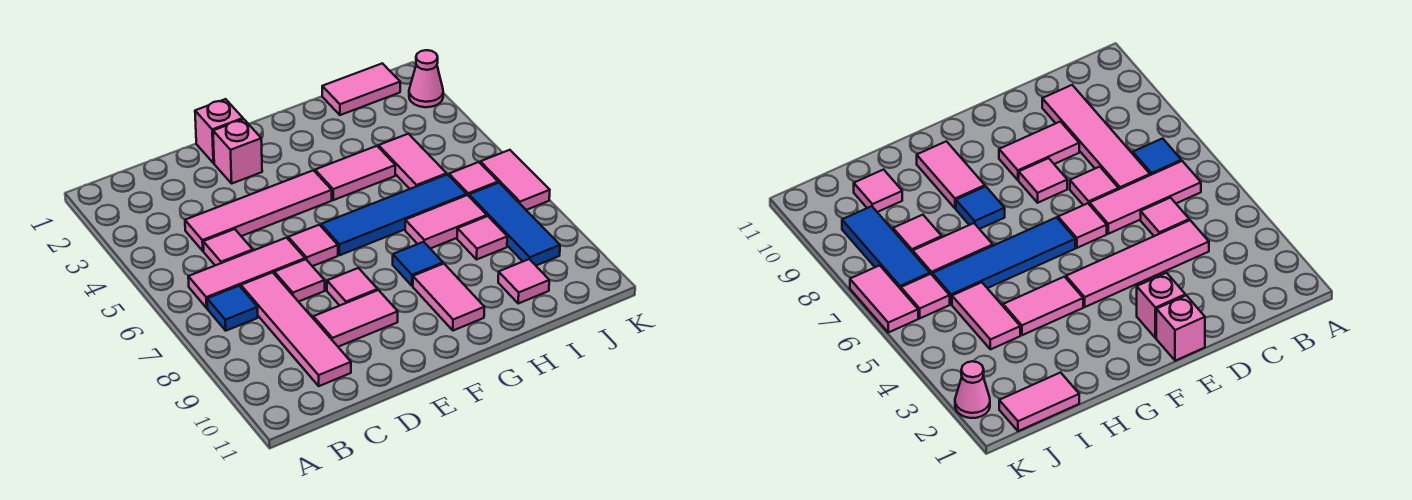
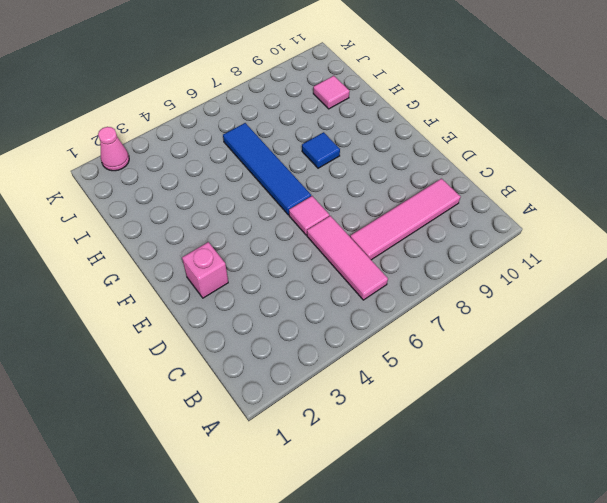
none -> blue tile B7 level 1
none -> pink tile C4:F4 level 1
none -> pink tile C5 level 1

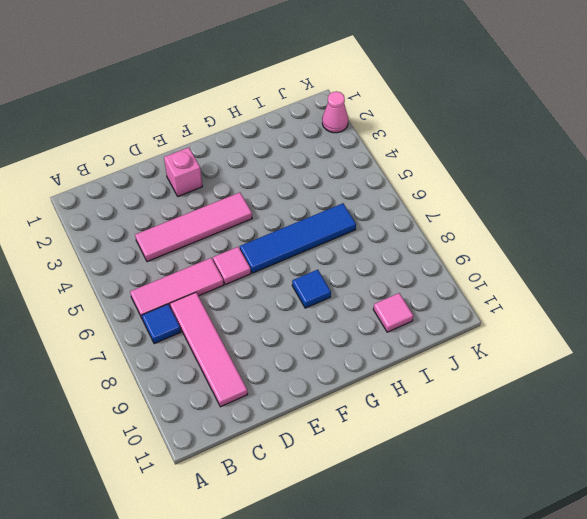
none -> pink tile C5 level 1
none -> pink tile D7 level 1
none -> pink tile D9:E9 level 1

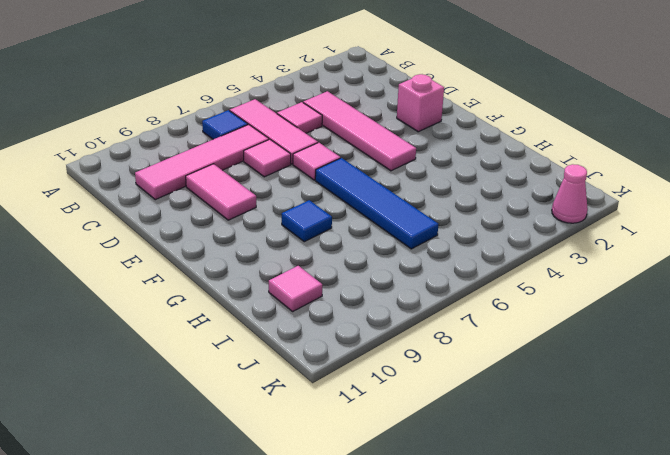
none -> pink brick E1 level 1
none -> pink tile E8 level 1
none -> pink tile G4:H4 level 1

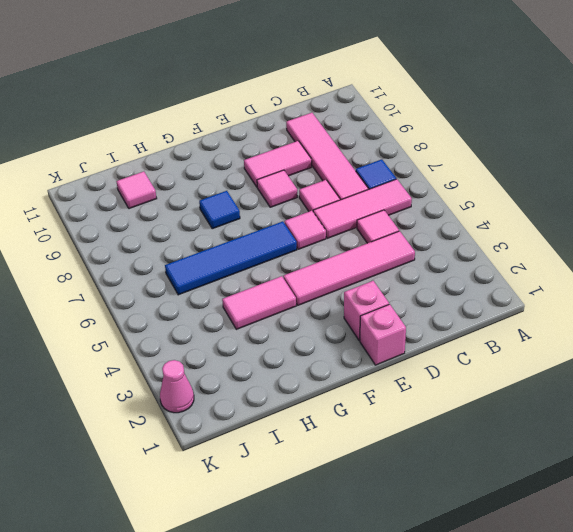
none -> pink tile G9:G10 level 1
none -> pink tile H7:I7 level 1
none -> pink tile I1:J1 level 1

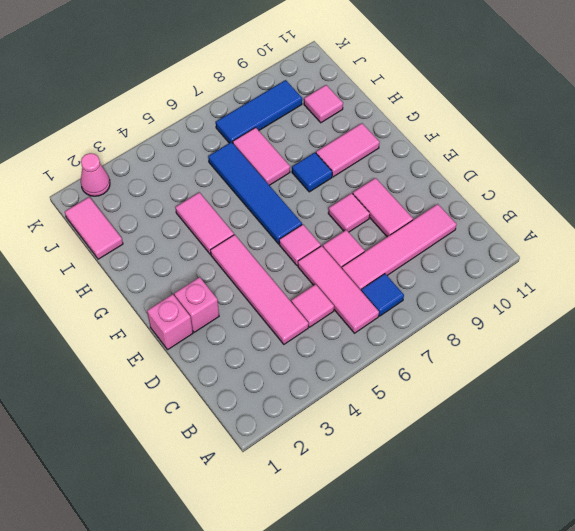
none -> pink tile I4:I5 level 1
none -> pink tile I8 level 1
none -> pink tile J6 level 1

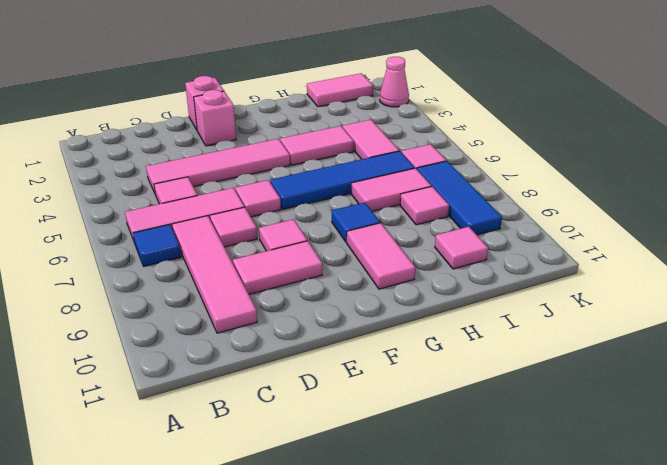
none -> pink tile K6:K7 level 1

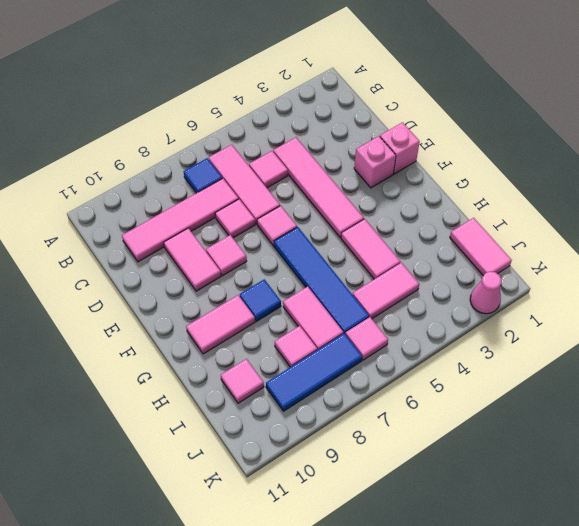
none -> pink tile K6:K7 level 1

